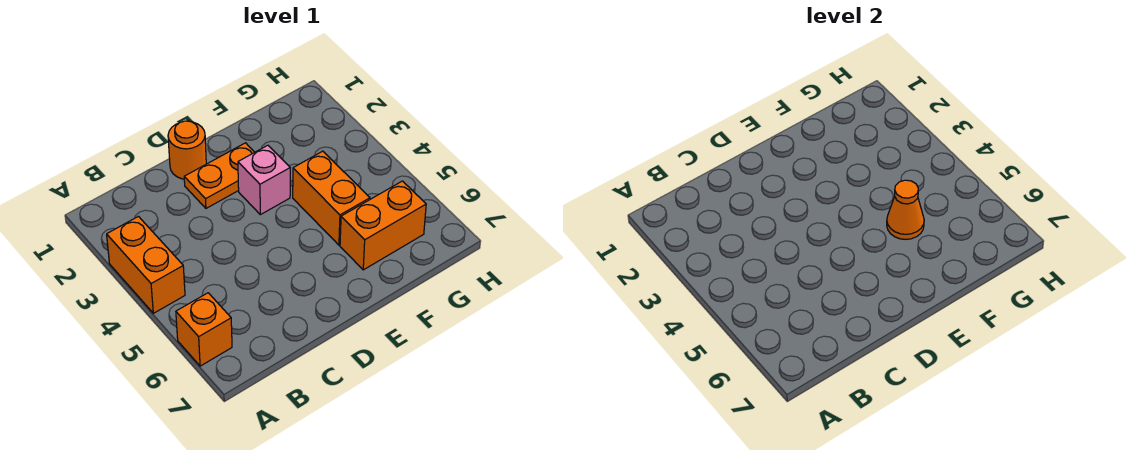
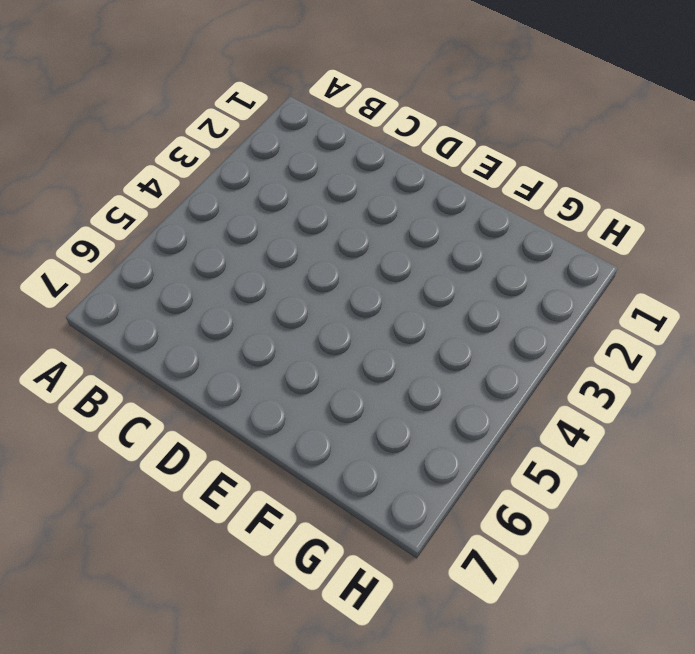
none -> orange brick A3:A4 level 1
none -> orange brick A6 level 1

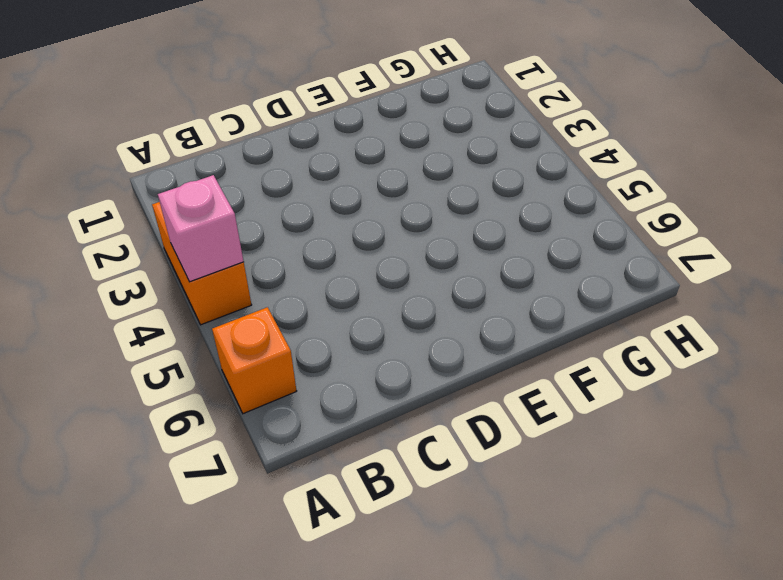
pink brick A4 level 2 -> pink brick E3 level 1
none -> orange round brick D1 level 1
none -> orange plate D2:E2 level 1

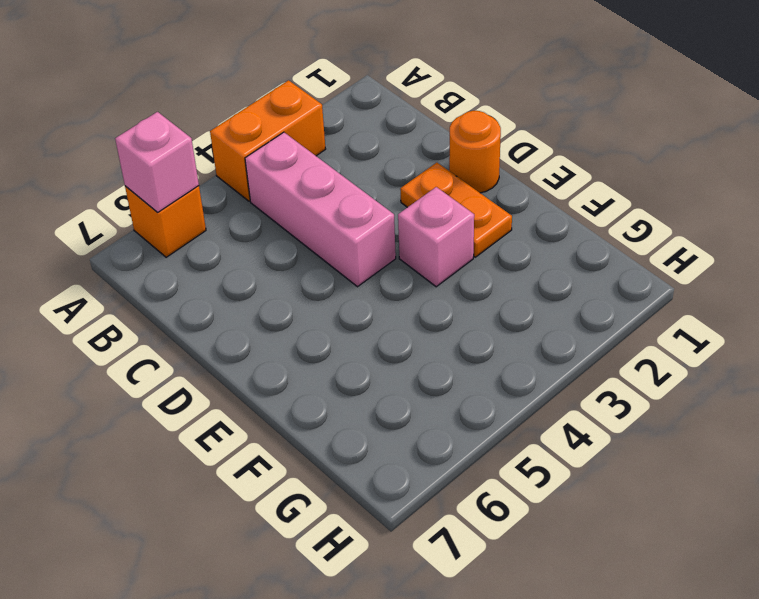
pink brick A6 level 2 -> none
pink brick B4:D4 level 1 -> none
none -> orange brick F4:F5 level 1
none -> orange brick F6:G6 level 1

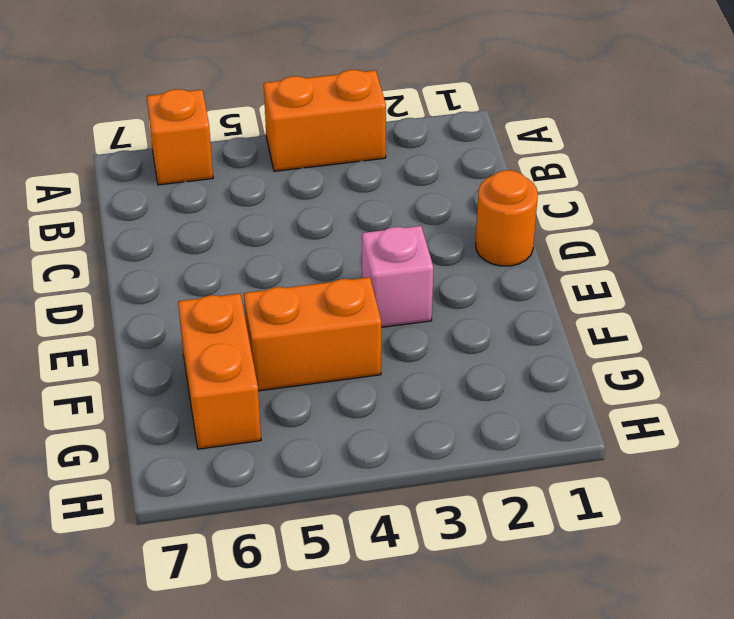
none -> orange plate D2:E2 level 1
none -> orange cone F5 level 2

